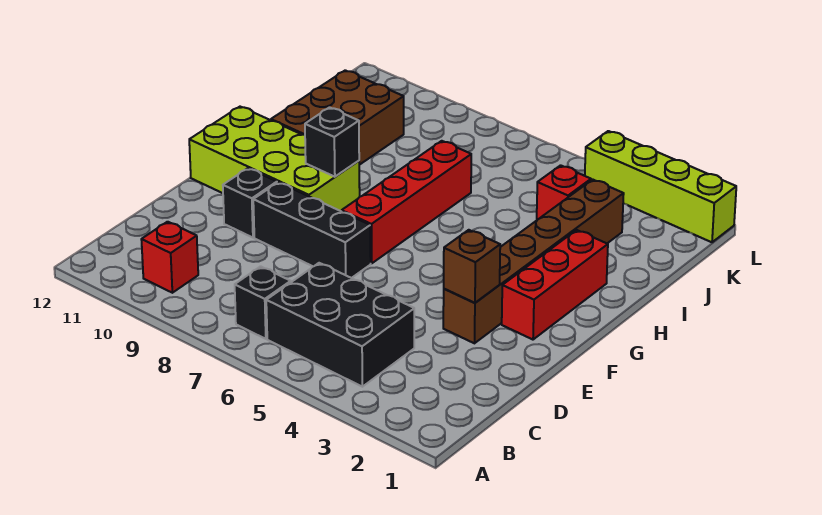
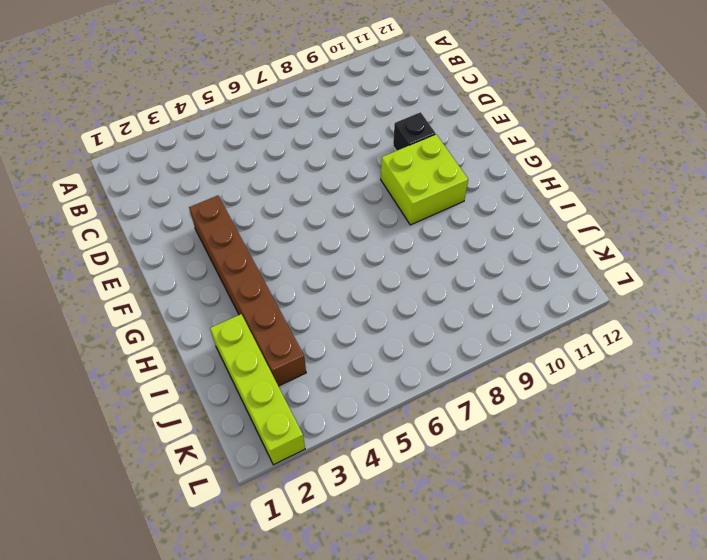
lime brick F9:G10 level 1 -> lime brick F9:G12 level 1
lime brick I2:L2 level 1 -> lime brick L1:L4 level 1
none -> black brick B4:C6 level 1
none -> black brick B7 level 1
none -> red brick B10 level 1

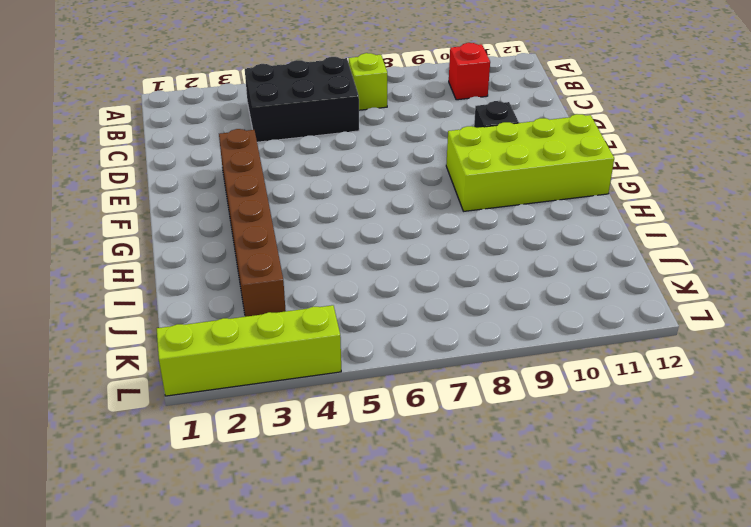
lime brick B7 level 1 -> black brick B7 level 1
none -> black brick E7:E9 level 1
none -> red brick F2:H2 level 1
none -> red brick F7:I7 level 1

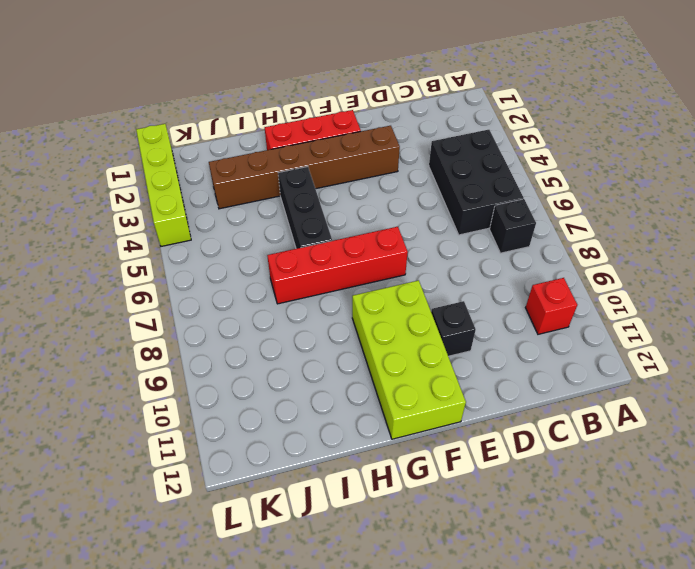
black brick H4:H6 level 1 -> black brick E7:E9 level 1
none -> brown brick H10:J11 level 1
none -> red brick J4 level 1
none -> brown brick E3 level 2

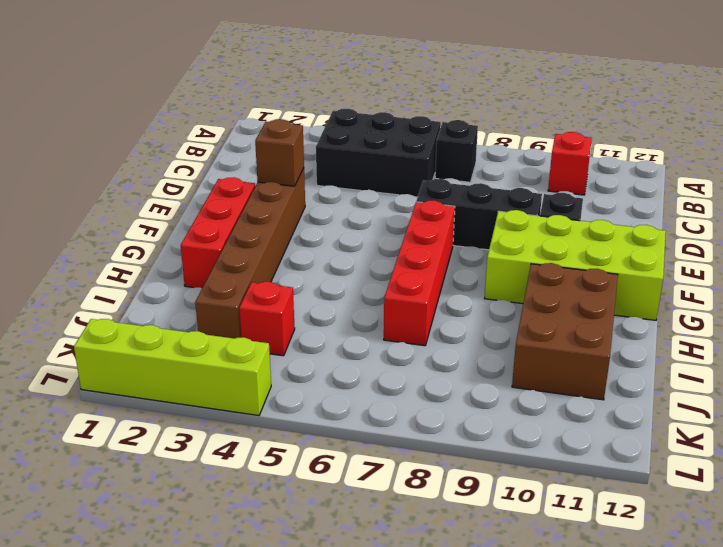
none -> black brick G9 level 2

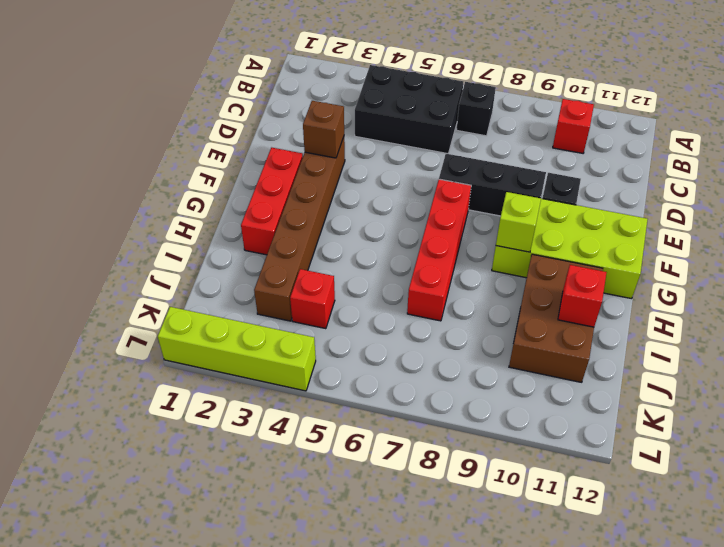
lime brick G9 level 2 -> black brick G9 level 2
red brick I11 level 2 -> none

